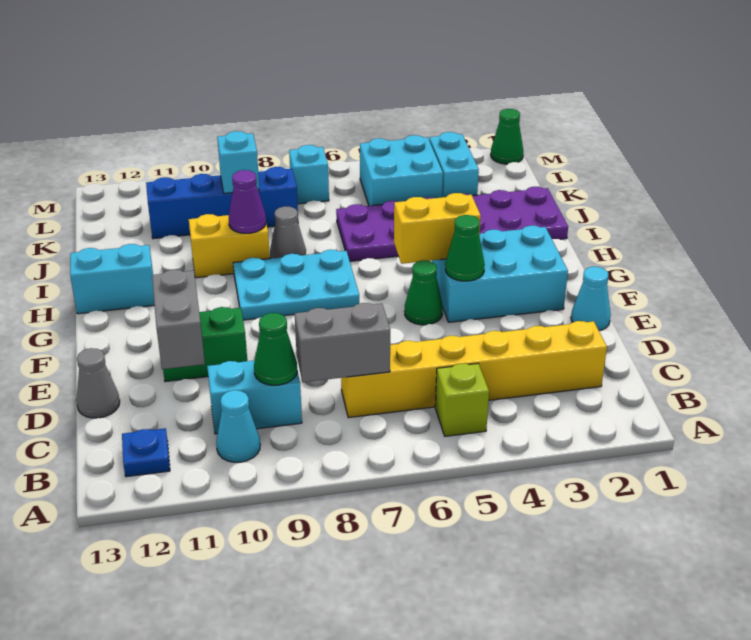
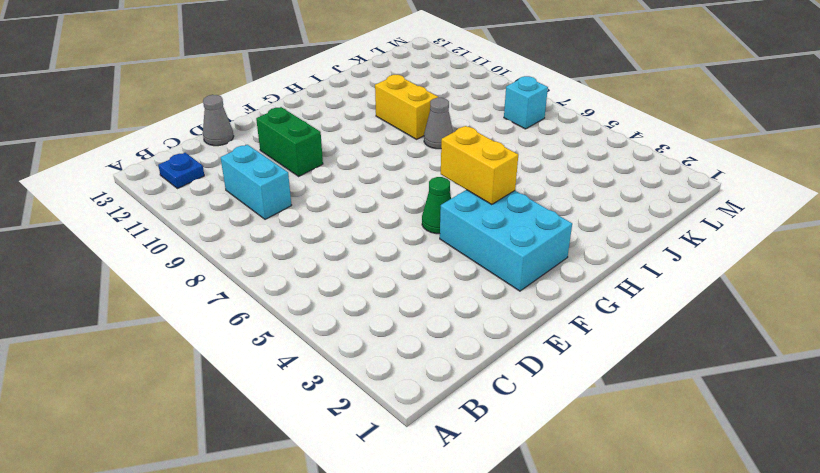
none -> lime brick B5 level 1
none -> cyan cone B10 level 1
none -> yellow brick C2:C7 level 1

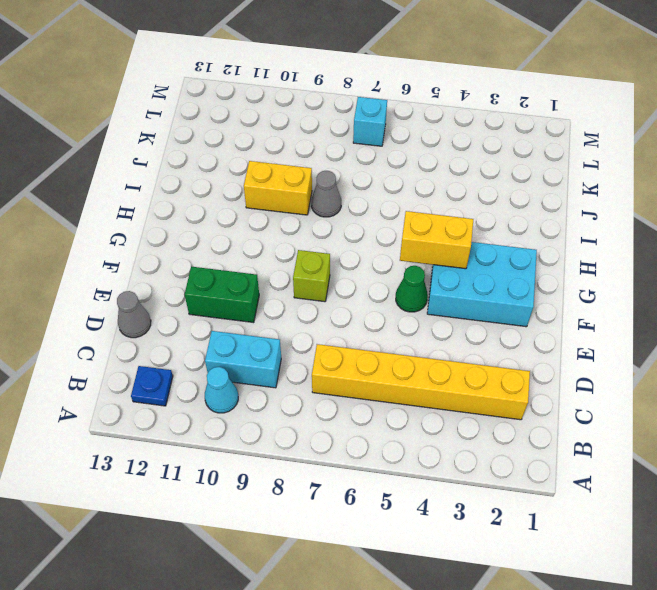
lime brick F8 level 1 -> lime brick B5 level 1
none -> cyan cone E1 level 1
none -> cyan plate G7:H9 level 1
none -> cyan brick H12:H13 level 1

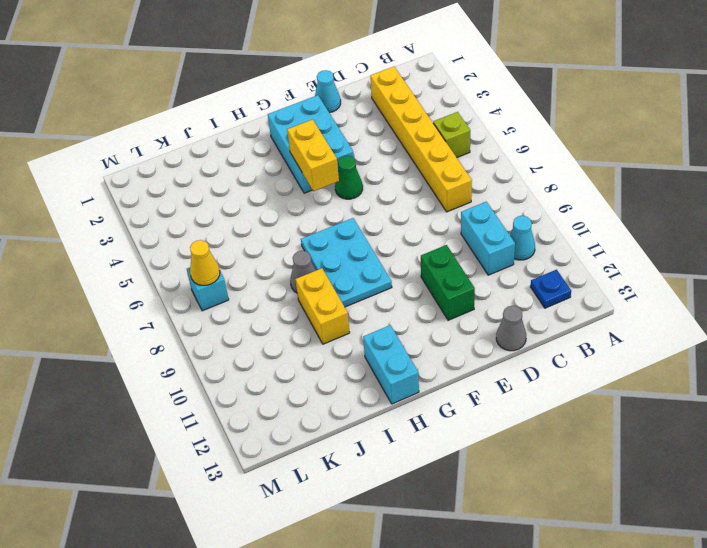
yellow cone L7 level 2 -> none
none -> purple plate I1:J6 level 1
none -> cyan brick K3:L3 level 1
none -> cyan brick K4:L5 level 1

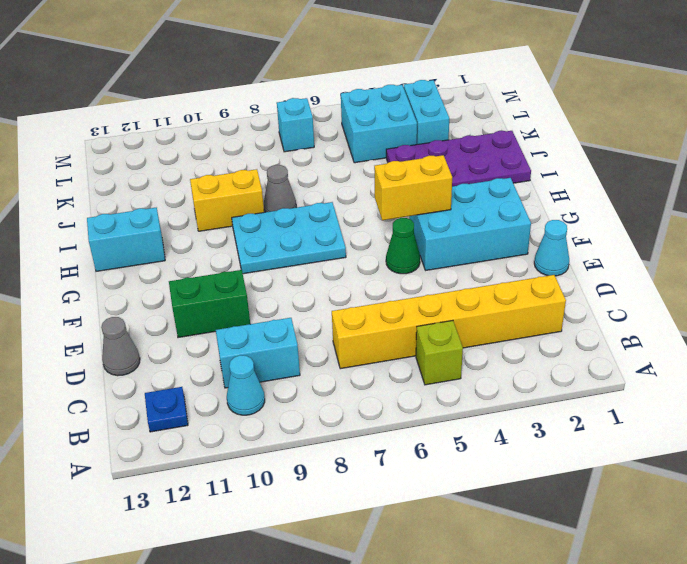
purple plate I1:J4 level 1 -> purple plate I1:J6 level 1
none -> blue brick K8:K11 level 1
none -> green cone M1 level 1
none -> grey brick C7:C8 level 2

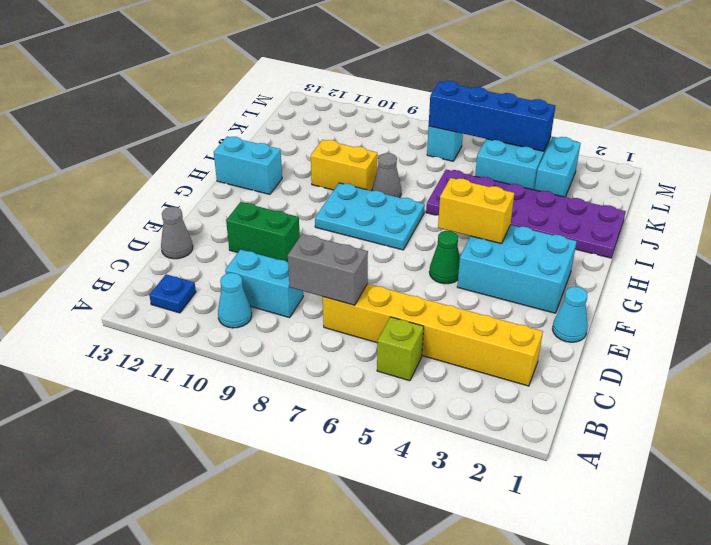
blue brick L4:L7 level 2 -> blue brick K8:K11 level 1
none -> green cone M1 level 1
none -> green cone C9 level 2
none -> grey brick D11:E11 level 2

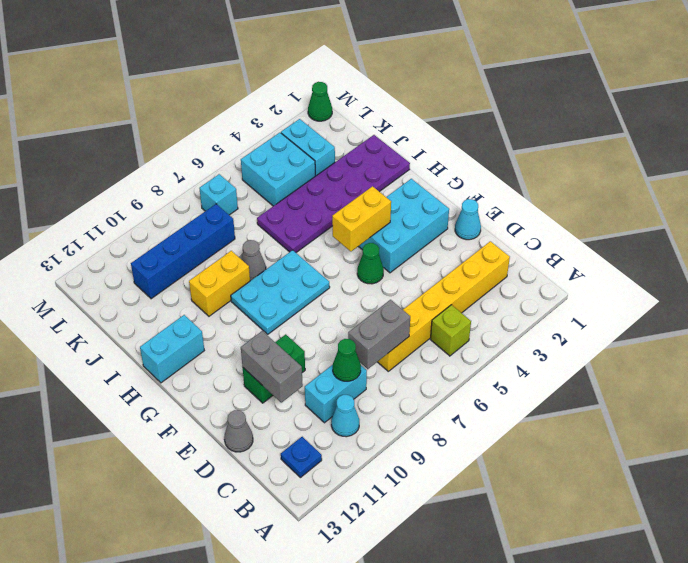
none -> green cone F4 level 2
none -> purple cone I9 level 2
none -> cyan brick K9 level 2

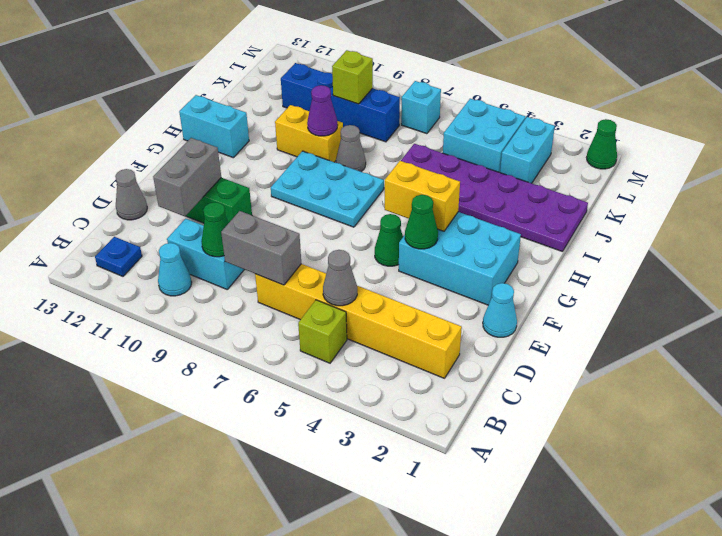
grey cone C5 level 2 -> none
lime brick K9 level 2 -> cyan brick K9 level 2

